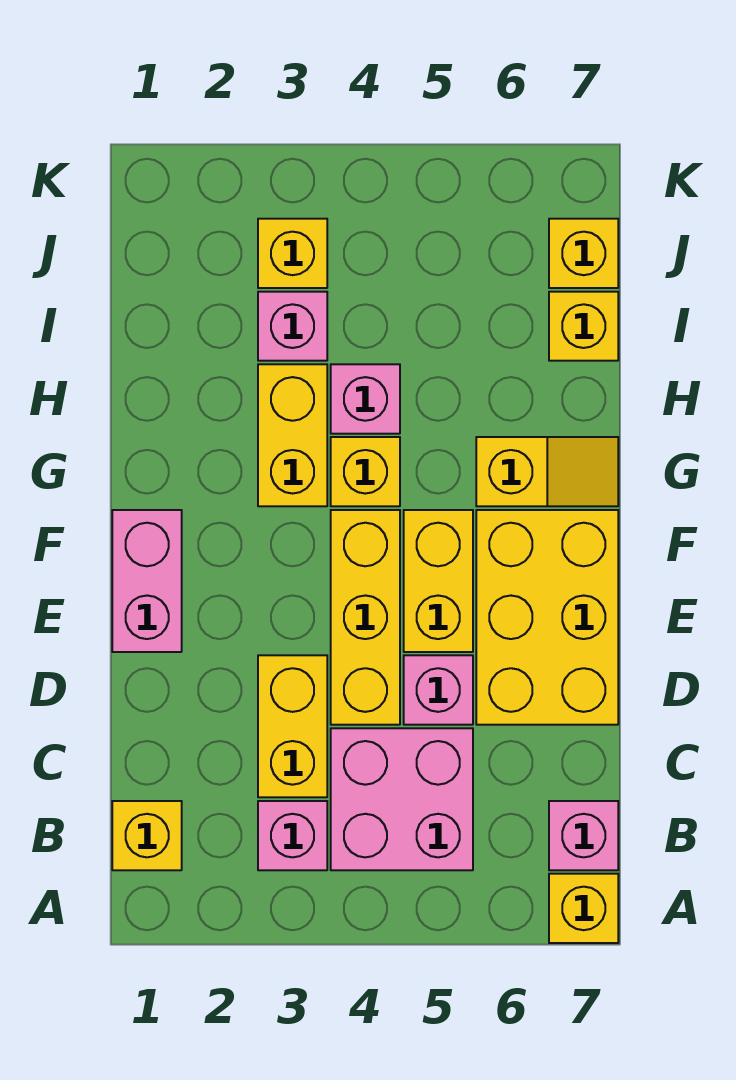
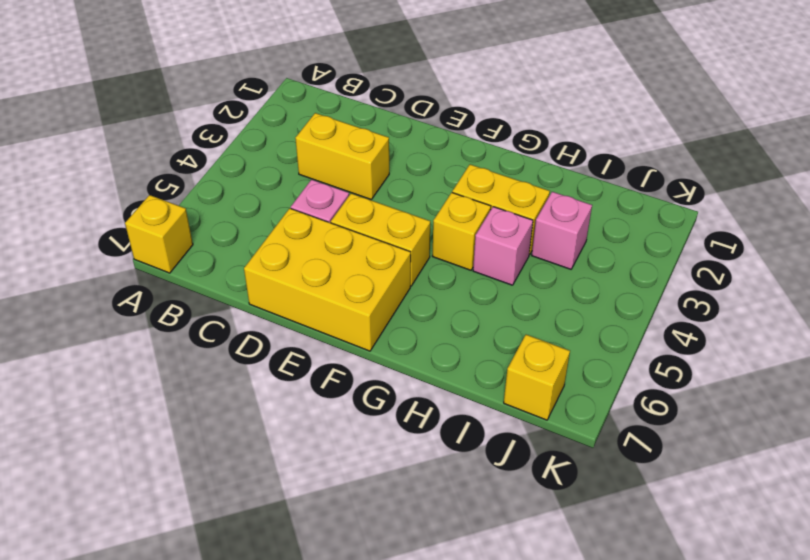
none -> yellow brick B1 level 1
none -> pink brick B3 level 1
none -> pink brick B4:C5 level 1

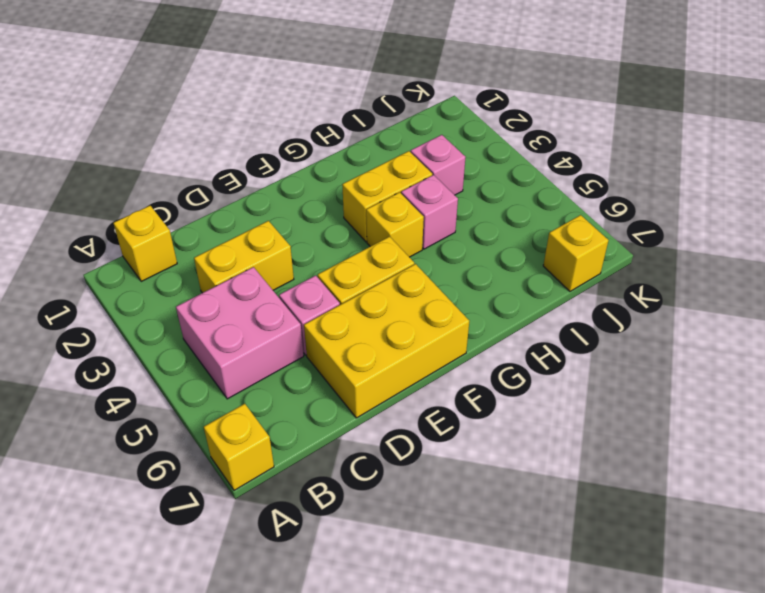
none -> pink brick B3 level 1
none -> pink brick B7 level 1
none -> yellow brick D4:F4 level 1

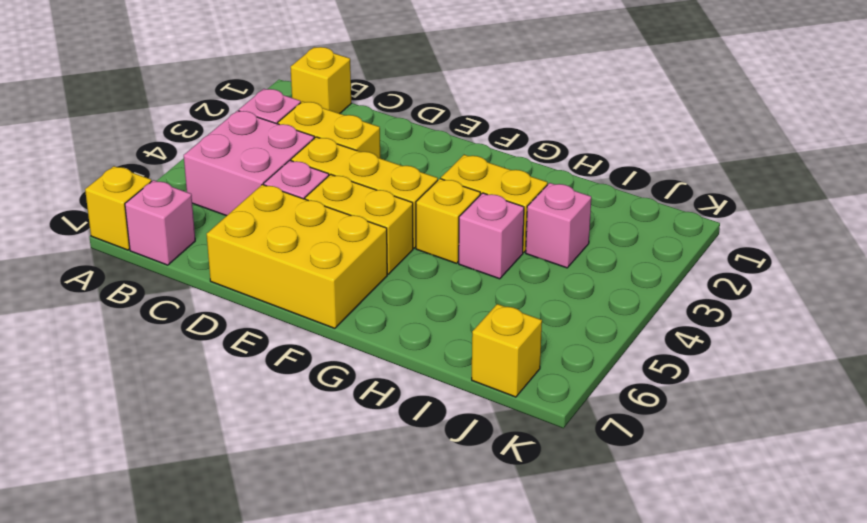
none -> pink brick E1:F1 level 1
none -> yellow slope G6:G7 level 1 top 6
none -> yellow brick I7 level 1

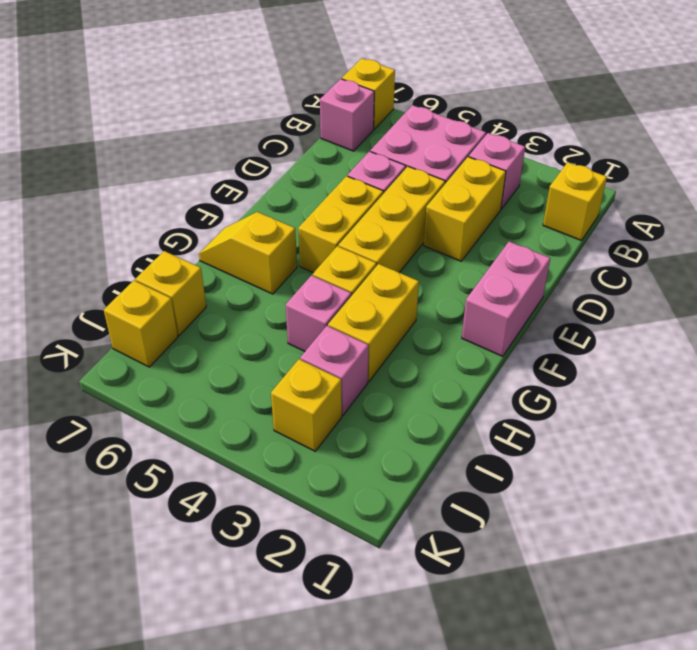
none -> yellow brick D6:F7 level 1

